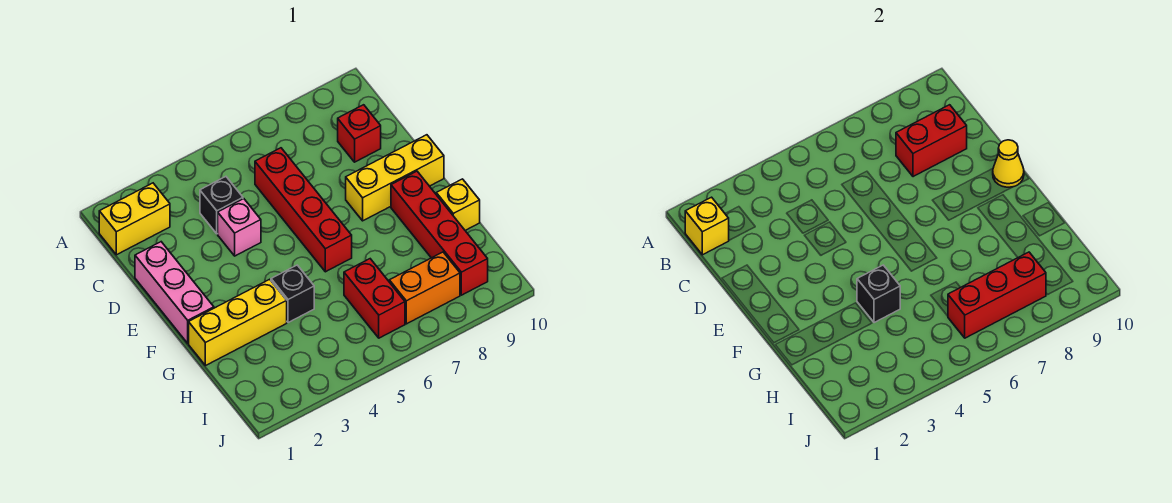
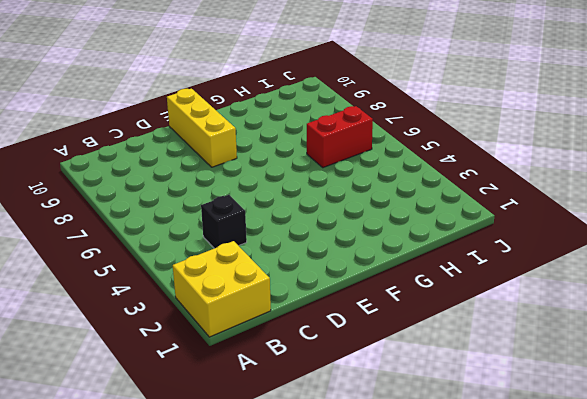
yellow brick A1:B2 level 1 -> yellow brick B1:B2 level 1
none -> red brick C6:F6 level 1
none -> red brick C9 level 1
none -> pink brick D1:F1 level 1

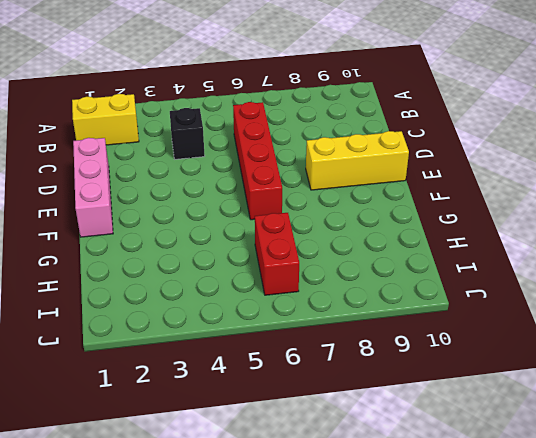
none -> red brick C9 level 1
none -> pink brick D4 level 1
none -> red brick F9:I9 level 1

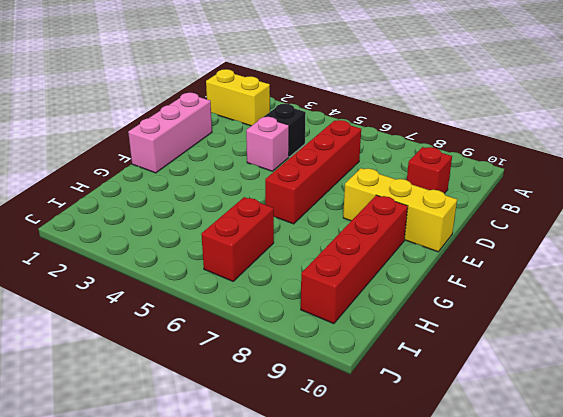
none -> yellow brick G1:G3 level 1
none -> black brick G4 level 1
none -> yellow brick G10 level 1

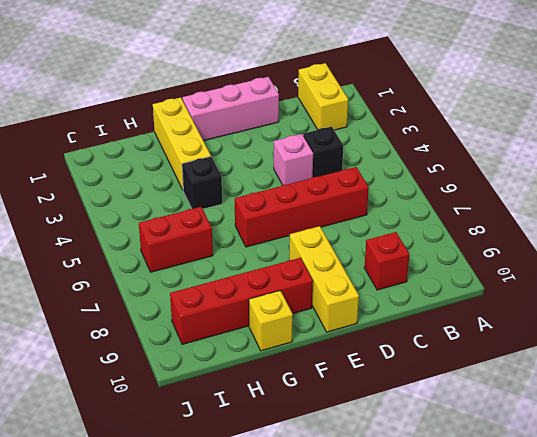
none -> orange brick I7:I8 level 1
none -> yellow brick B1 level 2
none -> red brick C8:C9 level 2

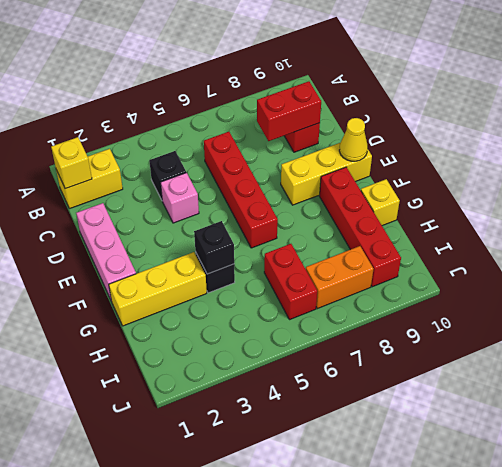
none -> red brick I6:I8 level 2

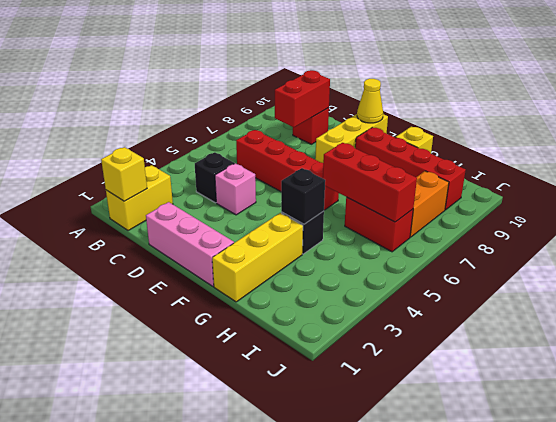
red brick G6:I6 level 2 -> red brick I6:I8 level 2

